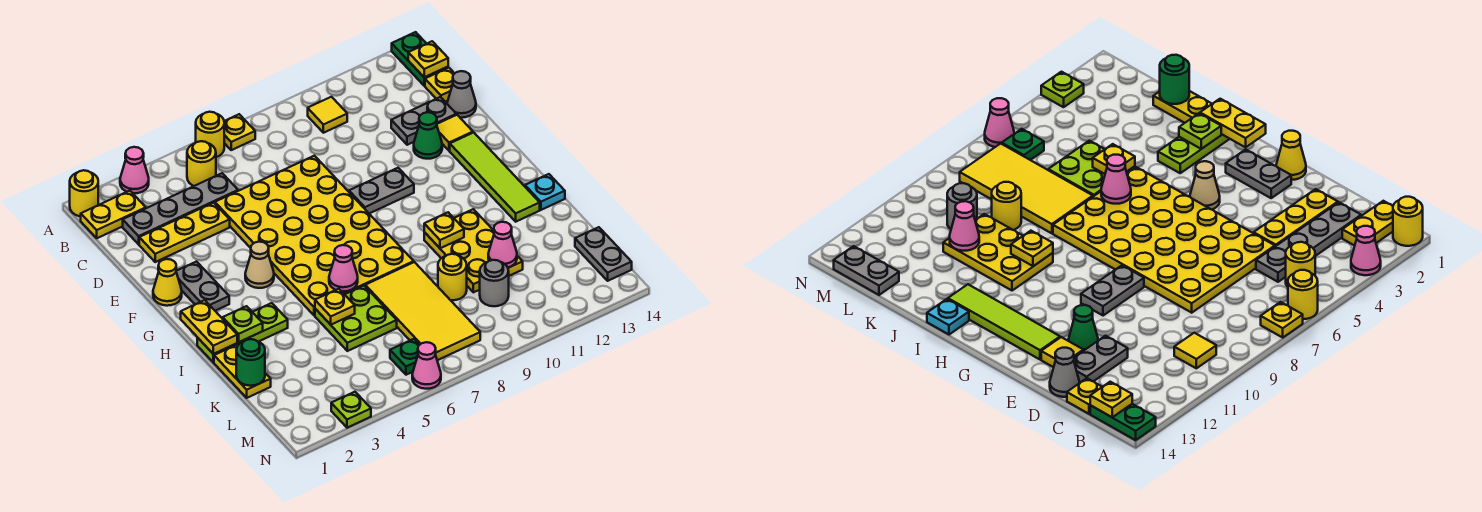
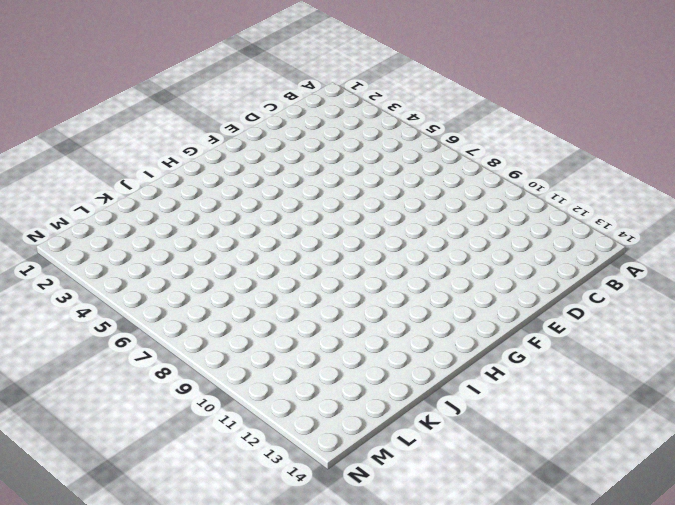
none -> yellow round brick A1 level 1
none -> pink cone A3 level 1
none -> yellow round brick A6 level 1
none -> yellow plate A7 level 1

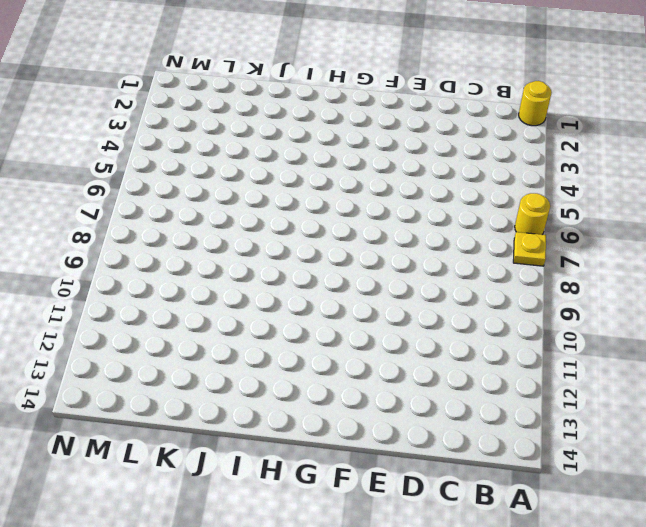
none -> pink cone A3 level 1
none -> green plate A14:B14 level 1
none -> yellow plate B1:B2 level 1
none -> yellow round brick B5 level 1

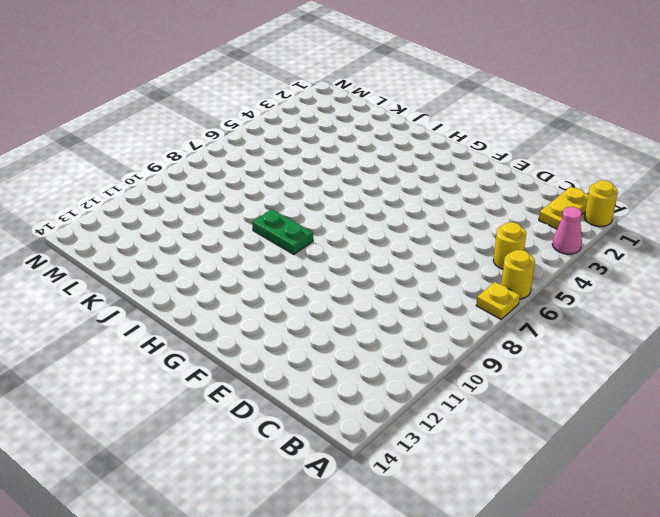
green plate H9:I9 level 1 -> green plate A14:B14 level 1
none -> yellow tile B10 level 1
none -> grey plate C2:C5 level 1
none -> yellow plate C14 level 1
none -> yellow plate D2:D4 level 1

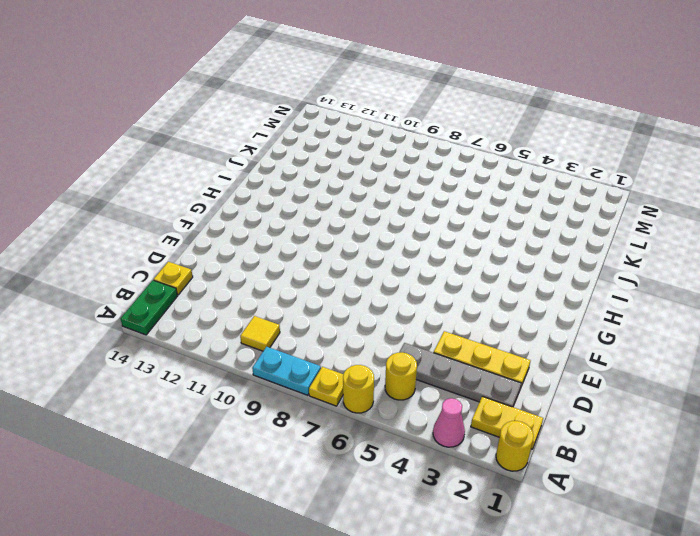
cyan plate A8:A9 level 1 -> none
none -> yellow plate D5:I8 level 1
none -> grey plate D12:D13 level 1
none -> grey cone D14 level 1
none -> green cone E12 level 1

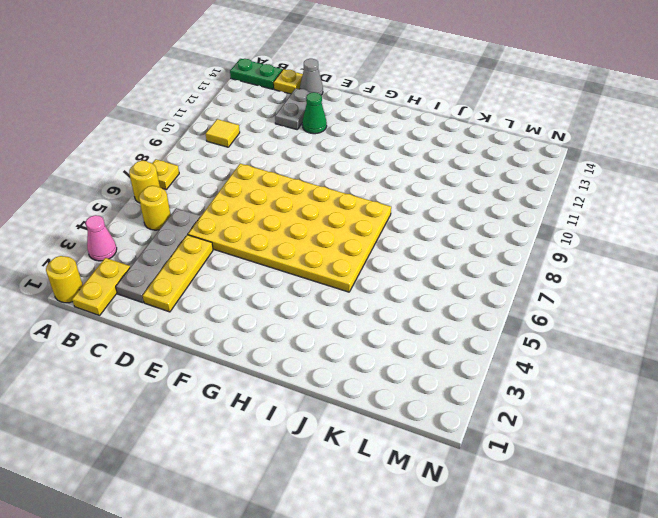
none -> yellow tile E13 level 1
none -> yellow cone F1 level 1
none -> grey plate F2:G2 level 1
none -> grey plate F9:F10 level 1

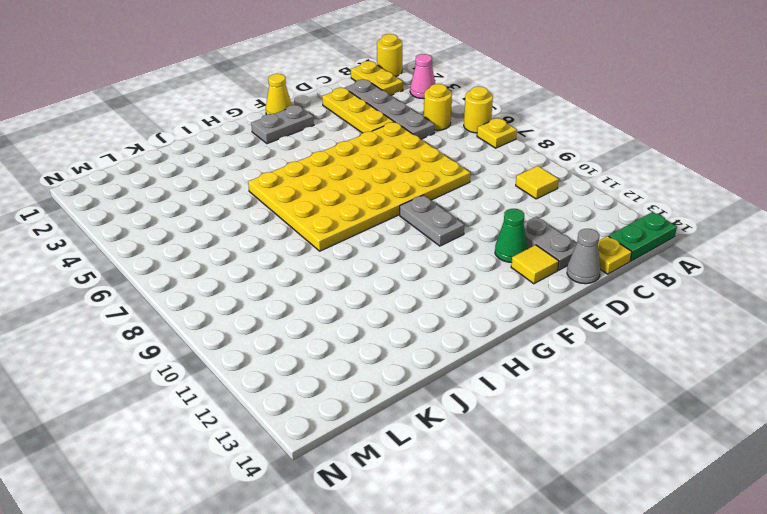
none -> lime tile F13:I13 level 1
none -> tan cone G4 level 1
none -> lime plate I1:I3 level 1
none -> yellow plate I10:K11 level 1

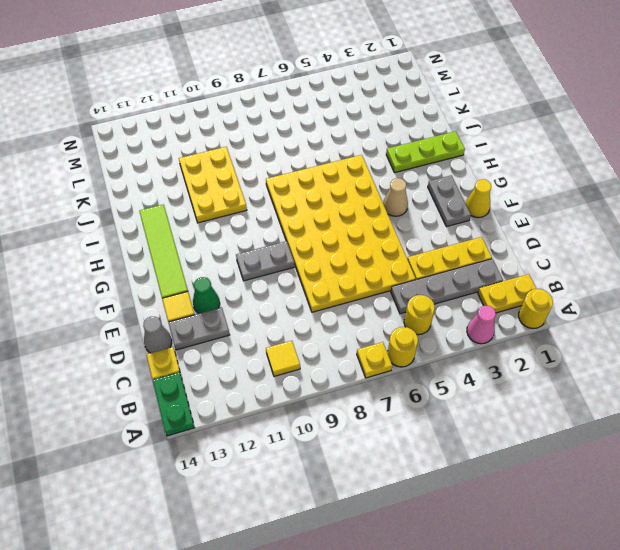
none -> cyan plate I14 level 1
none -> yellow plate J1:K1 level 1
none -> lime plate J5:K6 level 1
none -> yellow tile J7:M8 level 1

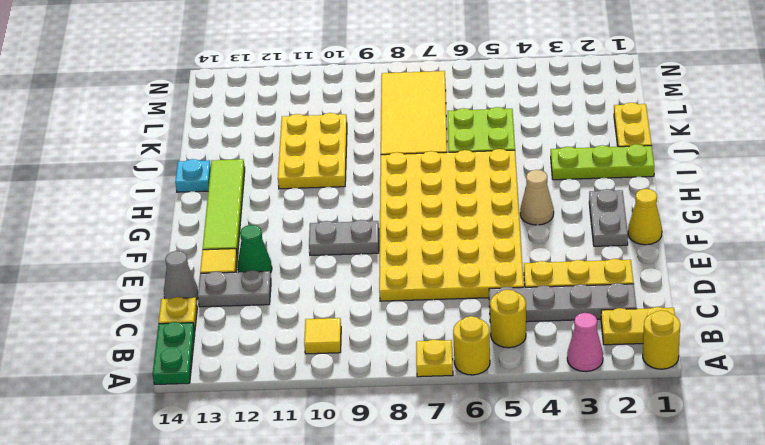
none -> yellow round brick K9 level 1
none -> grey round brick L10 level 1
none -> grey plate L14:M14 level 1
none -> green plate M6 level 1

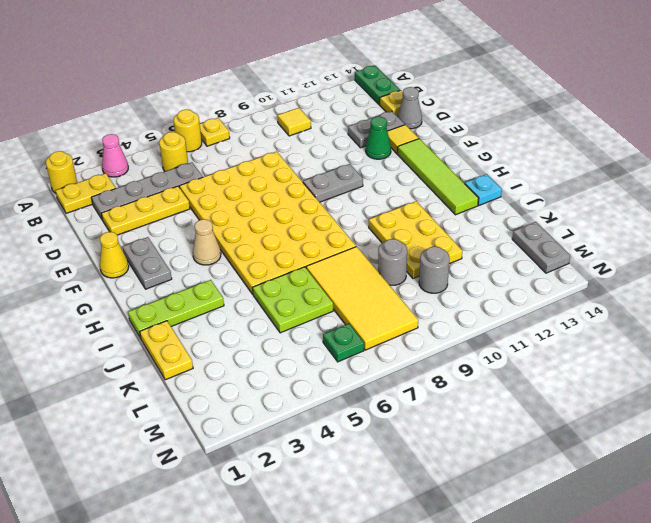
grey round brick K9 level 1 -> yellow round brick K9 level 1
none -> lime plate N3 level 1
none -> pink cone N6 level 1
none -> yellow plate B14 level 2
none -> yellow plate H1:I1 level 2

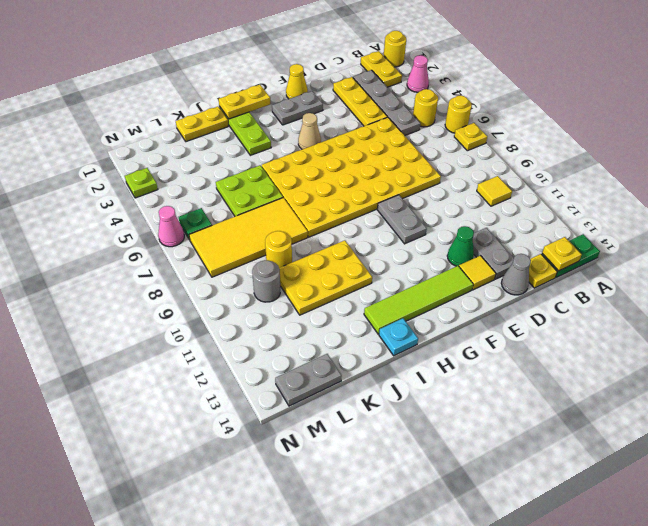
none -> lime plate I2 level 2
none -> pink cone I6 level 2
none -> yellow plate I10 level 2
none -> yellow plate J5 level 2

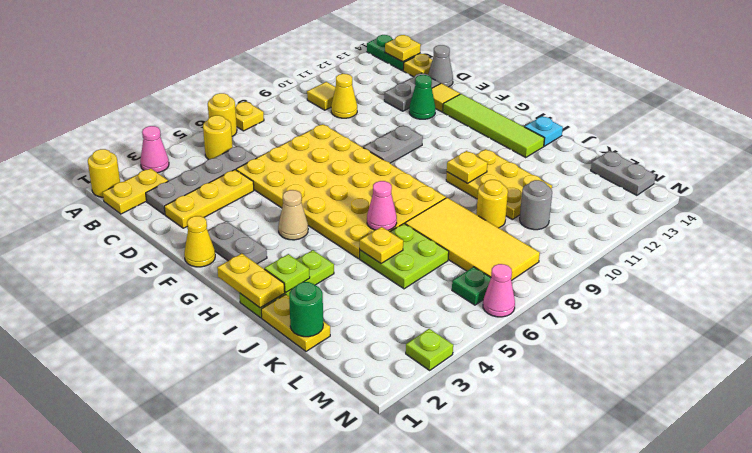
yellow cone C10 level 1 -> none
none -> pink cone K11 level 2

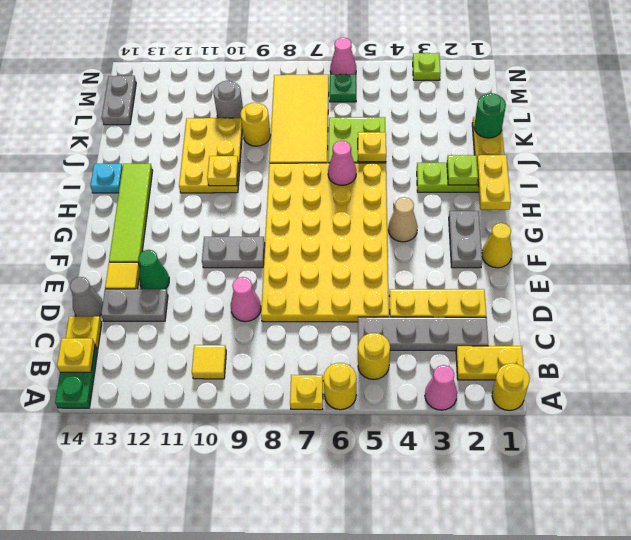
pink cone D9 level 1 -> pink cone K11 level 2

